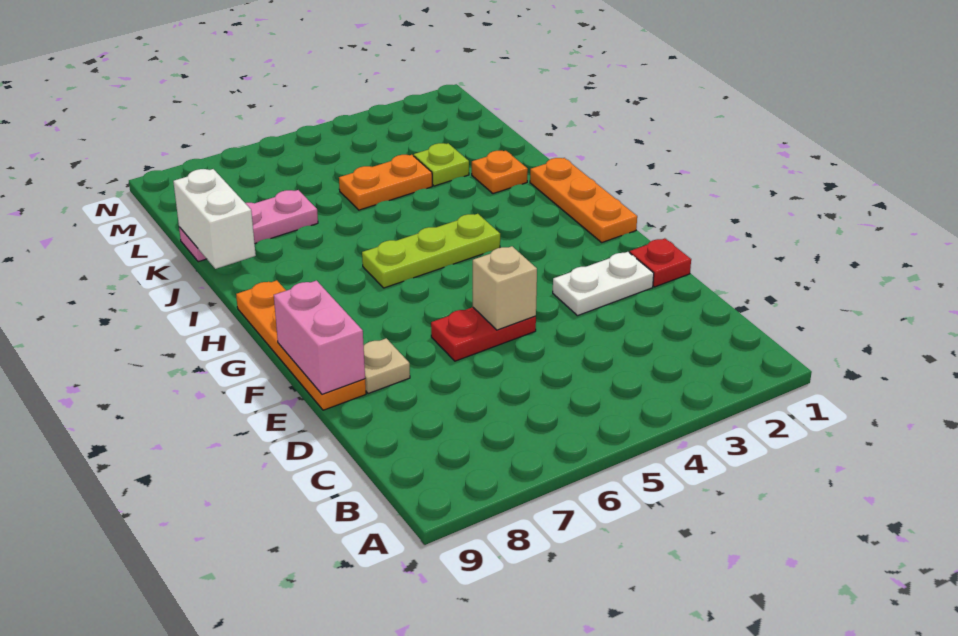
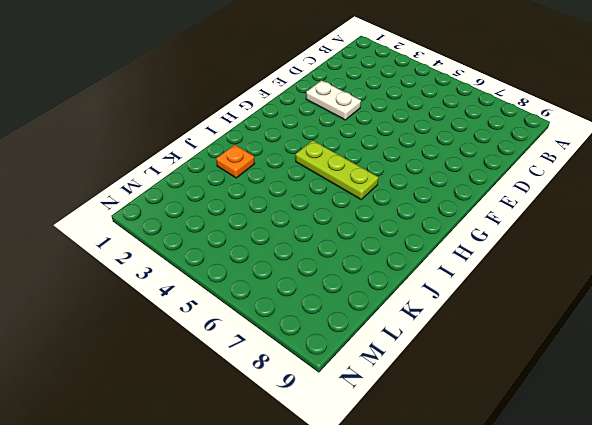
none -> red plate E1 level 1
none -> red plate E5:E6 level 1
none -> tan plate E8 level 1

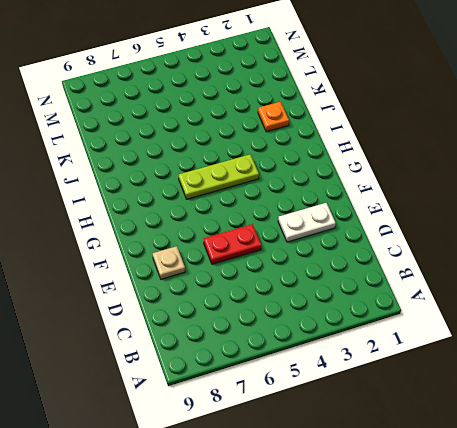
none -> red plate E1 level 1
none -> orange plate E9:H9 level 1
none -> orange plate G1:I1 level 1

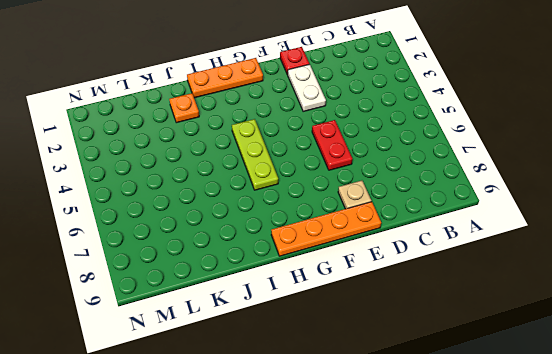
none -> lime plate K3 level 1
none -> orange plate K4:K5 level 1
none -> pink plate K7:K9 level 1

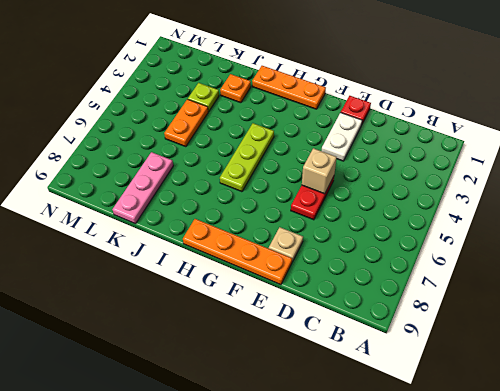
none -> pink brick E9:F9 level 2
none -> white brick J9:K9 level 2

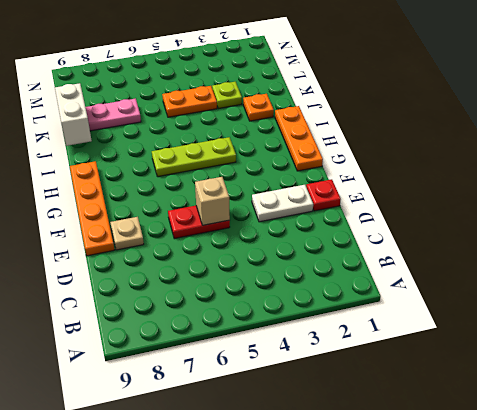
none -> pink brick E9:F9 level 2

